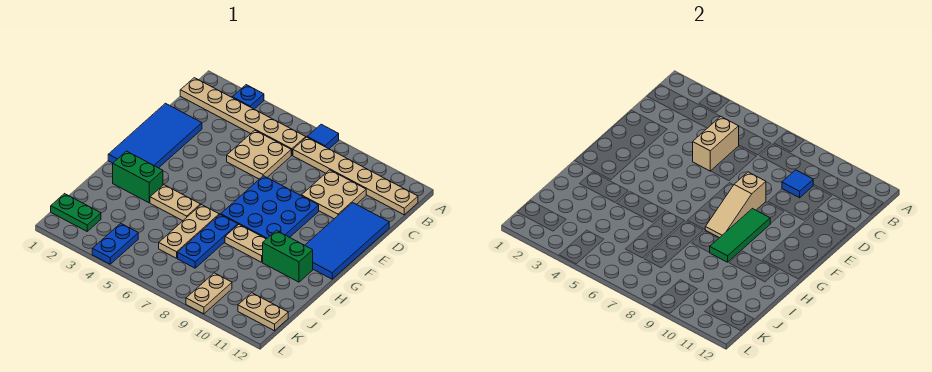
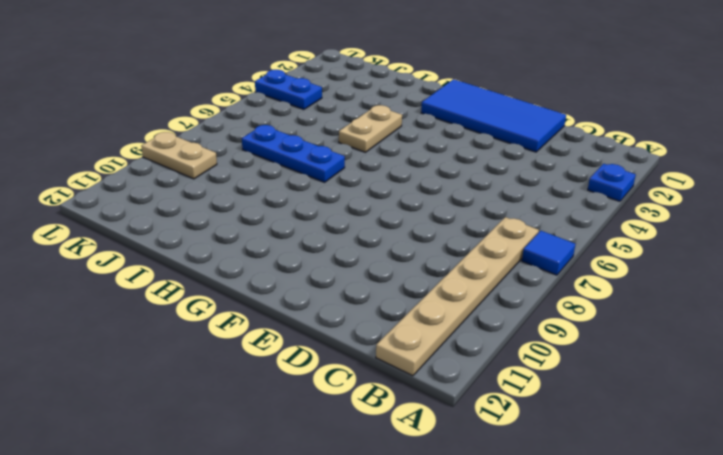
none -> tan plate B1:B6 level 1
none -> tan plate C5:D6 level 1
none -> tan plate C9:D10 level 1

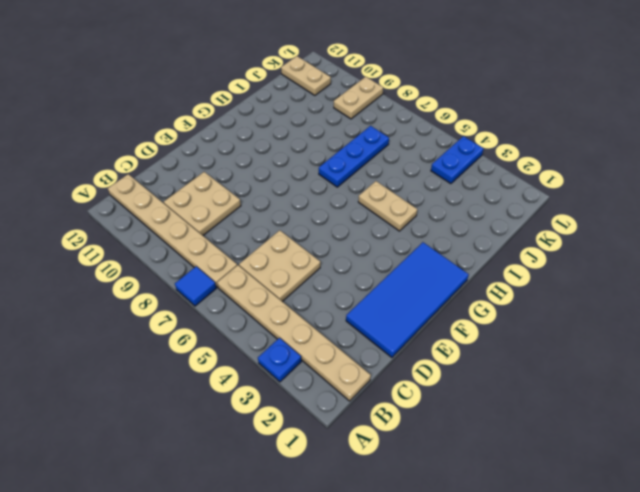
none -> blue tile D11:G12 level 1
none -> blue plate E7:G9 level 1
none -> green brick H2:H3 level 1

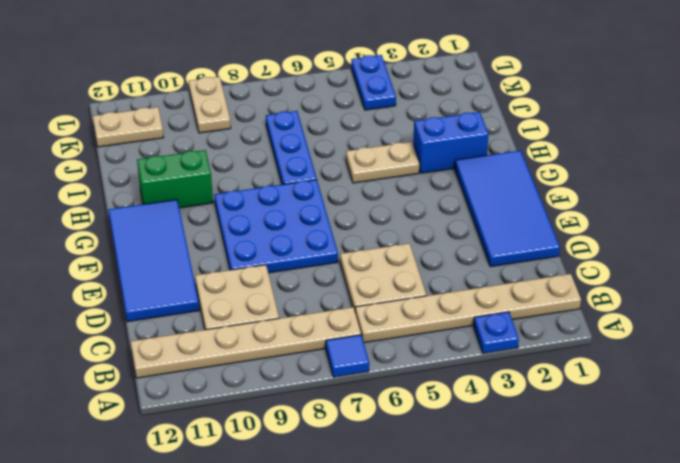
blue brick H2:H3 level 1 -> green brick H2:H3 level 1
none -> tan plate H6:J6 level 1
none -> tan plate H8:H9 level 1
none -> green plate K1:K2 level 1

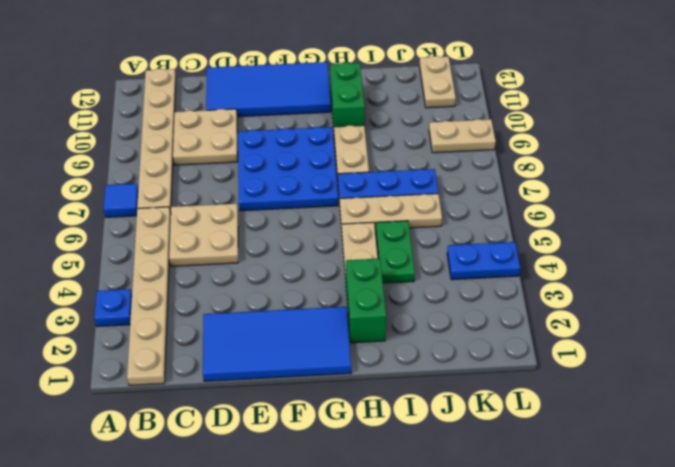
green plate I4:I5 level 1 -> green plate K1:K2 level 1
none -> tan brick C5:D5 level 2
none -> blue tile C9 level 2
none -> tan slope E8:G8 level 2 top E

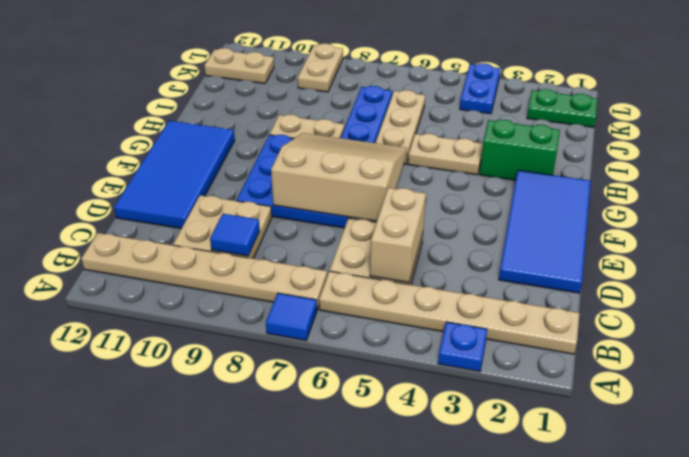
tan slope E6:G8 level 2 top E -> tan slope E8:G8 level 2 top E
none -> green brick H10:H11 level 1
none -> green tile F9:H9 level 2

